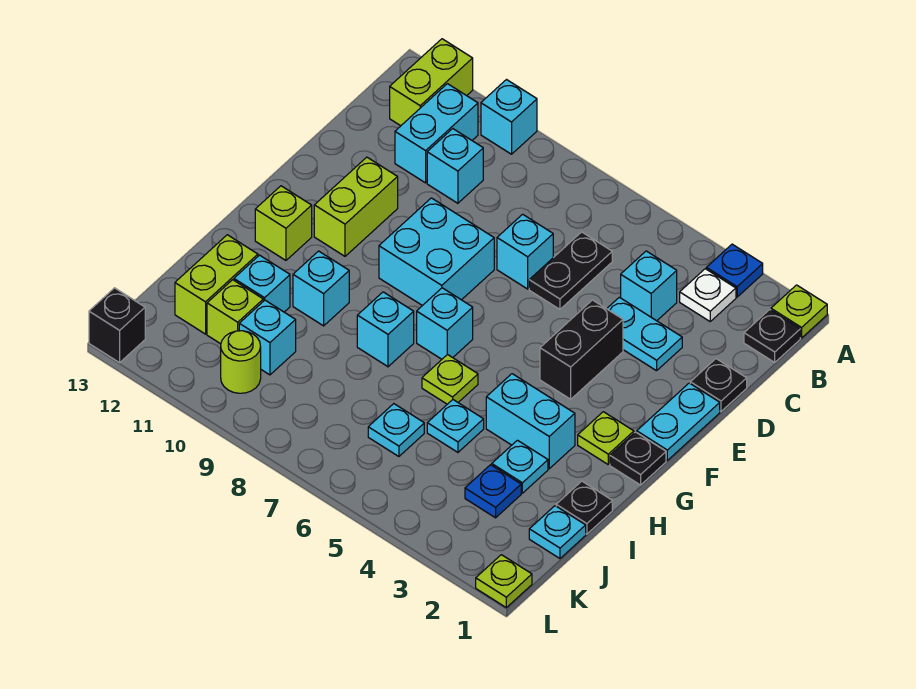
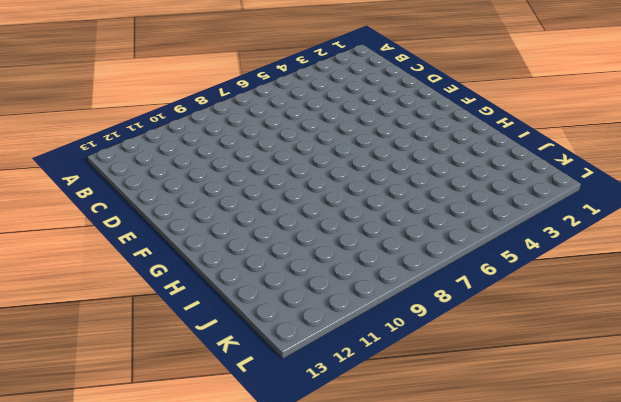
none -> lime plate A1 level 1
none -> blue plate A3 level 1
none -> cyan brick A10 level 1
none -> lime brick A12:B12 level 1

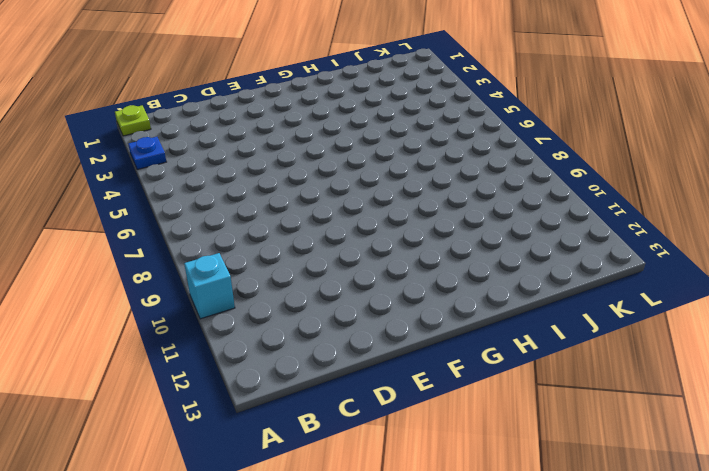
none -> lime brick A12:B12 level 1
none -> black plate B1 level 1
none -> white plate B3 level 1
none -> cyan brick B11:C11 level 1

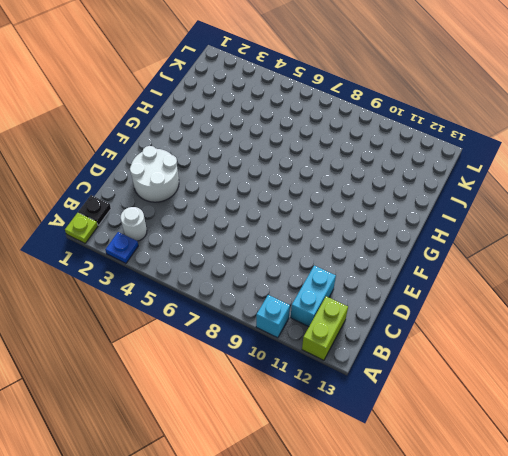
white round brick B3 level 1 -> white plate B3 level 1
white round brick D2:E3 level 1 -> cyan plate D3:D4 level 1
none -> cyan brick C4 level 1
none -> black plate C6:D6 level 1
none -> cyan brick C10 level 1
none -> black plate D1 level 1

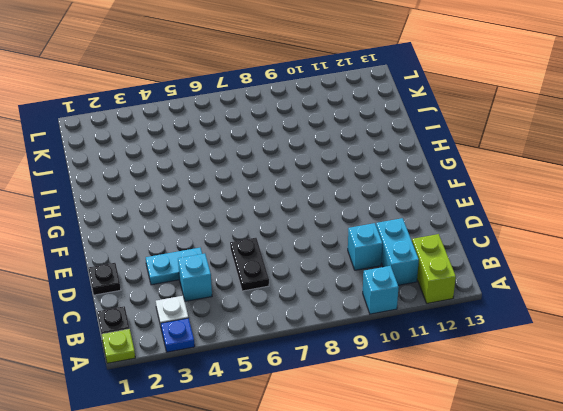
none -> cyan brick D7 level 1
none -> cyan plate E1:F1 level 1
none -> black brick E4:F4 level 1
none -> cyan brick E8:F9 level 1

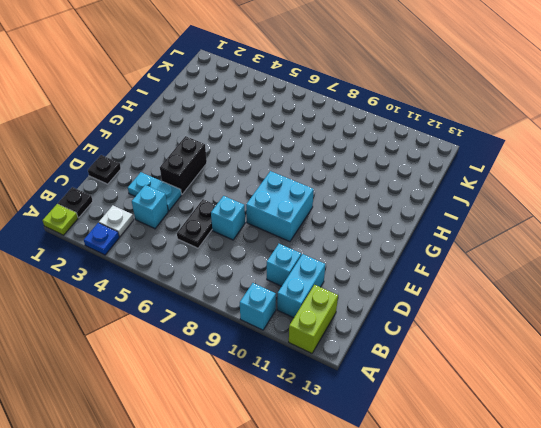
none -> cyan plate E1:F1 level 1
none -> lime brick E11:F11 level 1
none -> black plate G1 level 1
none -> lime plate G2 level 1

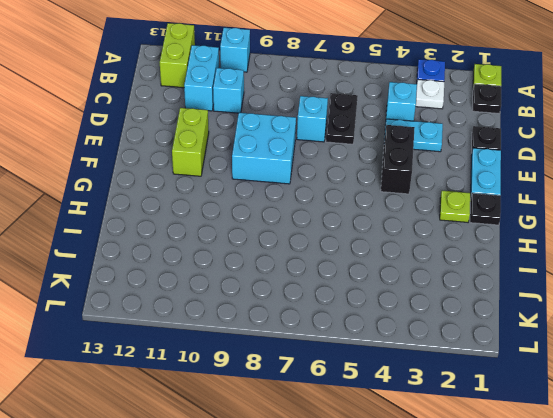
none -> cyan brick G7 level 1
none -> lime brick G12 level 1
none -> cyan brick H3:H4 level 1
none -> lime plate H6 level 1

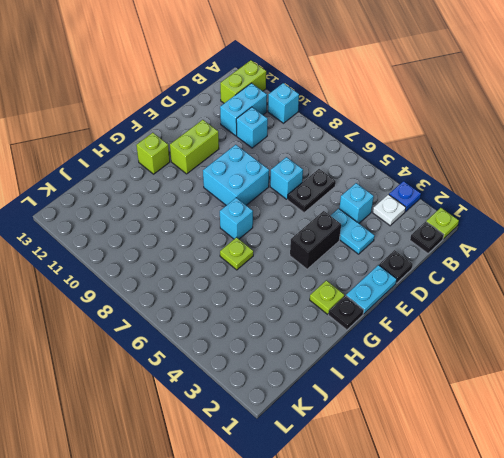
none -> cyan brick H3:H4 level 1
none -> cyan brick H8 level 1
none -> cyan brick H10 level 1
none -> black plate I1 level 1

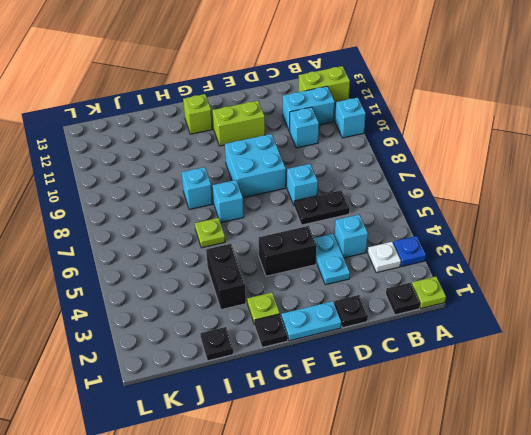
black brick H3:H4 level 1 -> cyan brick H3:H4 level 1
none -> cyan brick H10 level 1
none -> cyan plate I3 level 1
none -> cyan plate I5 level 1
none -> cyan brick I11 level 1

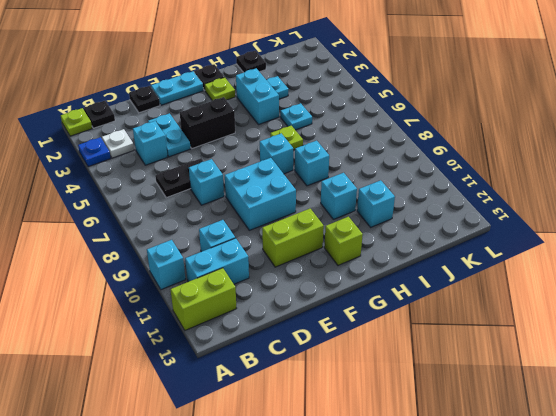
none -> lime brick I12:J12 level 1
none -> cyan plate J1 level 1
none -> blue plate J3 level 1
none -> cyan plate J6 level 1

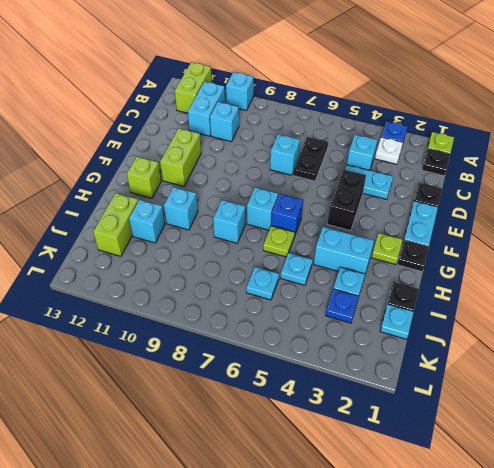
blue brick G6 level 1 -> none
none -> cyan brick E8:F9 level 1
none -> cyan brick J10 level 1
none -> lime brick J11 level 1
none -> lime round brick K10 level 1

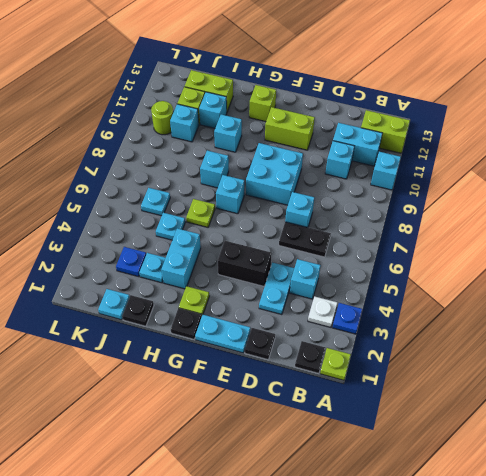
none -> lime plate L1 level 1
none -> black brick L13 level 1

